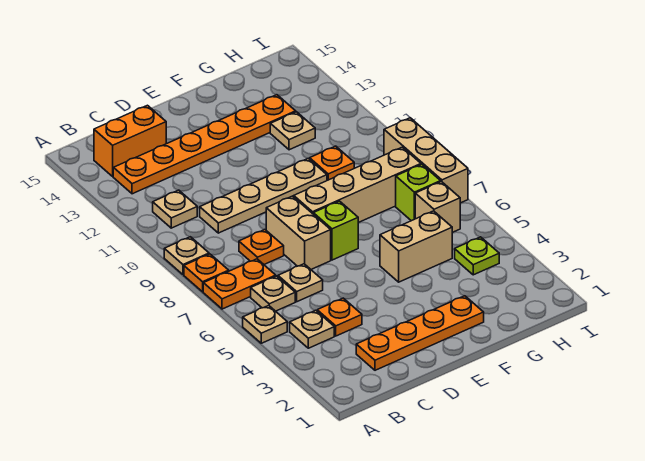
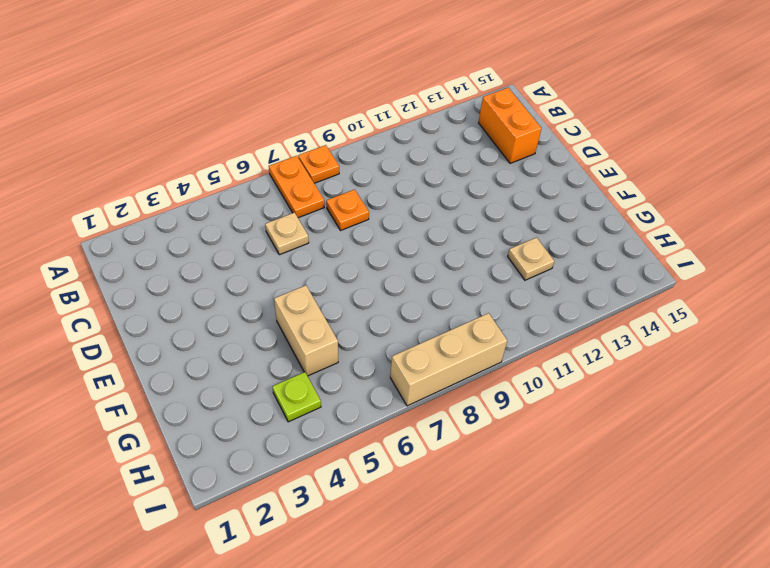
none -> tan plate A5 level 1
none -> tan plate A9 level 1
none -> tan plate B4 level 1

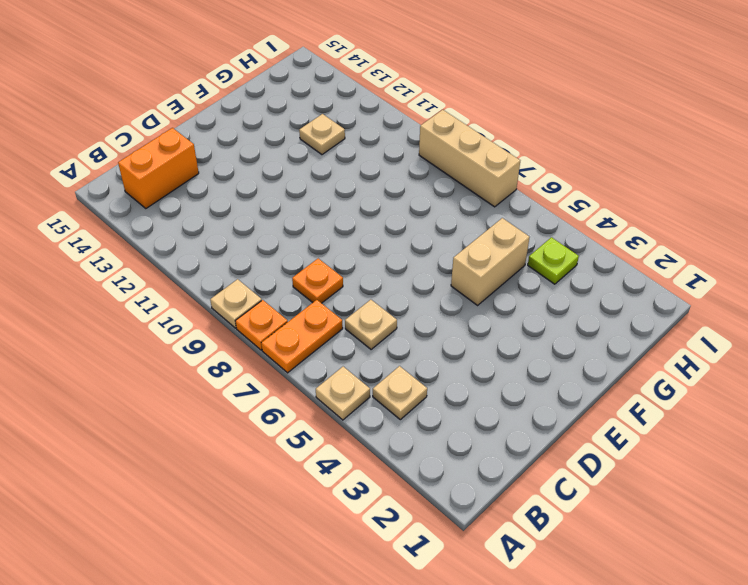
none -> tan plate B6 level 1
none -> tan plate B11 level 1
none -> orange plate B13:G13 level 1

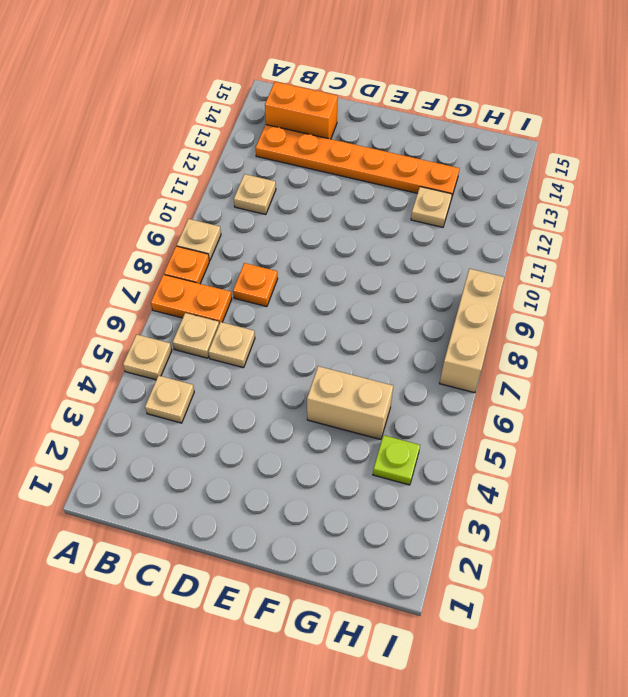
none -> orange plate C2:F2 level 1
none -> orange plate C4 level 1
none -> tan plate C10:F10 level 1

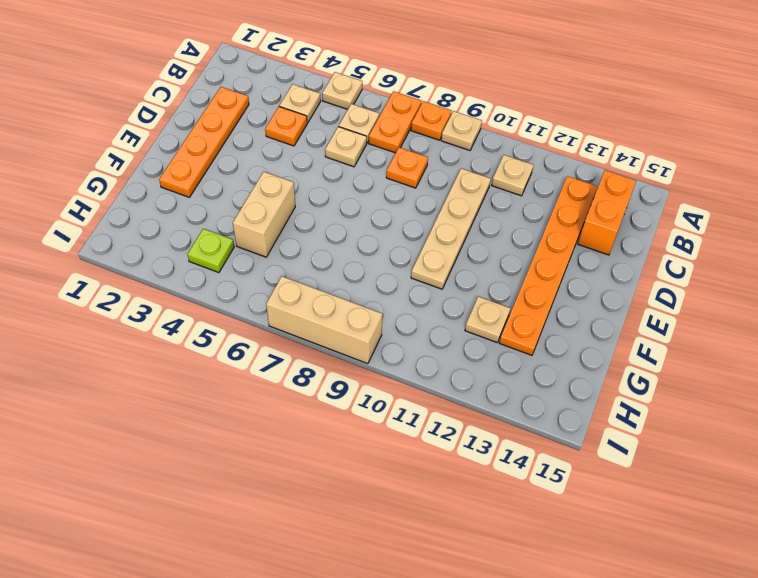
none -> tan brick D7:D8 level 1
none -> lime brick E7 level 1
none -> tan brick E8:H8 level 1

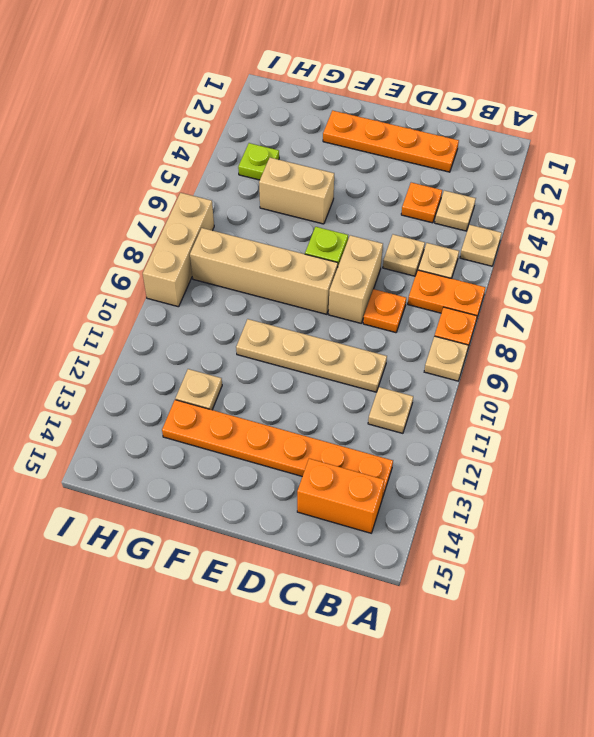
none -> orange plate G10 level 1
none -> tan brick H6 level 1
none -> lime brick H7 level 1

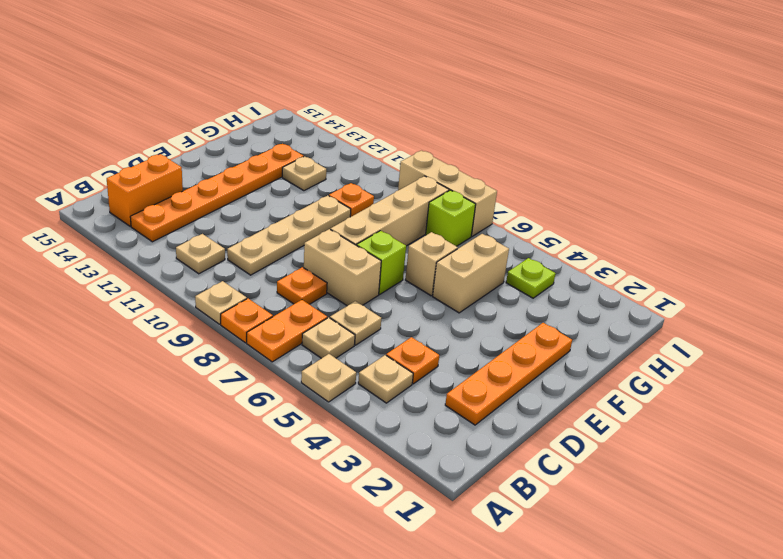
tan brick F6 level 1 -> tan brick H6 level 1

